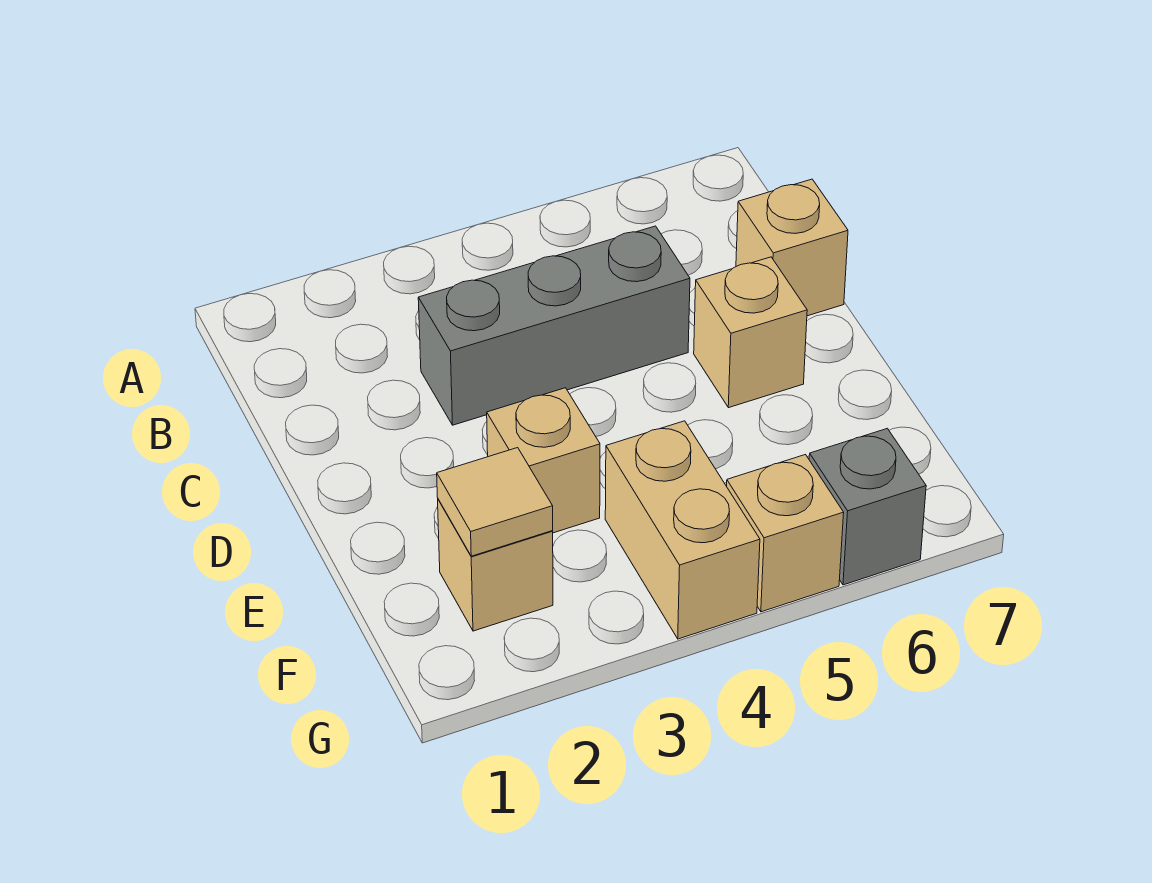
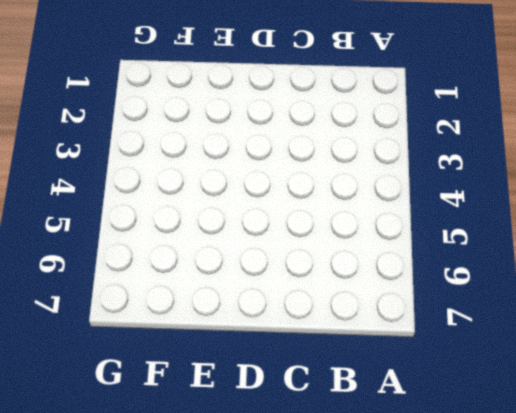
none -> grey brick C3:C5 level 1
none -> tan brick C7 level 1

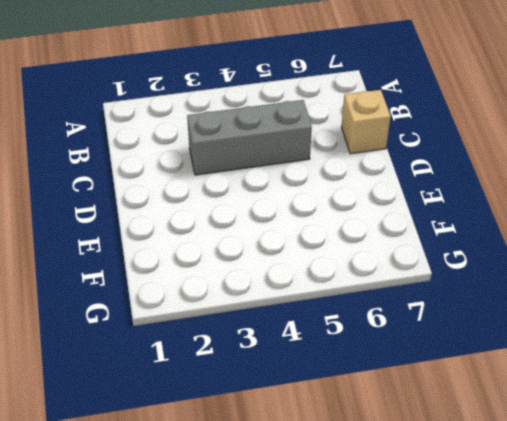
none -> tan brick D6 level 1
none -> tan brick E3 level 1

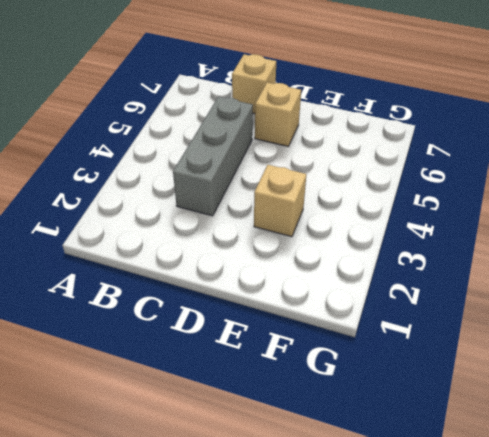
none -> tan brick F2 level 1
none -> tan brick F4:G4 level 1

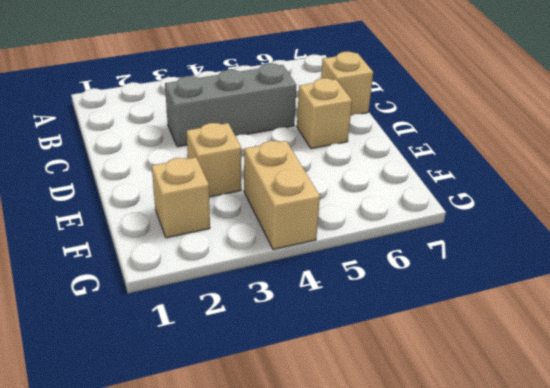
none -> tan brick G5 level 1
none -> grey brick G6 level 1

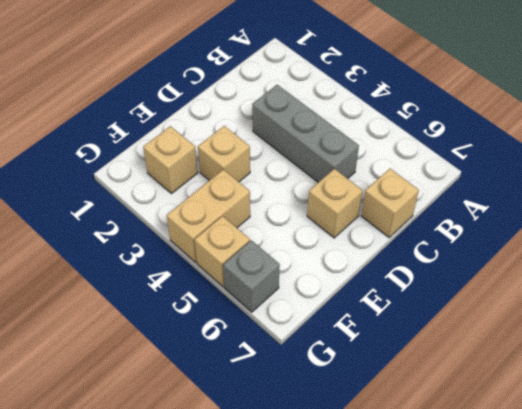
none -> tan tile F2 level 2

